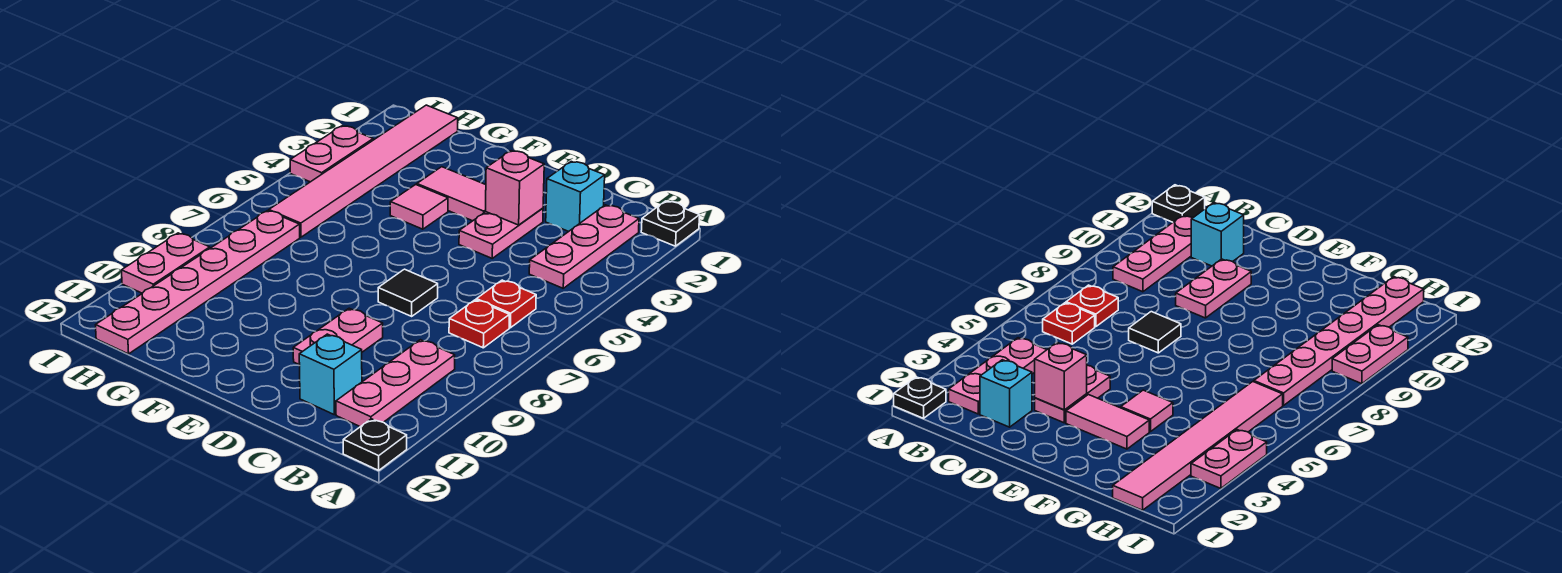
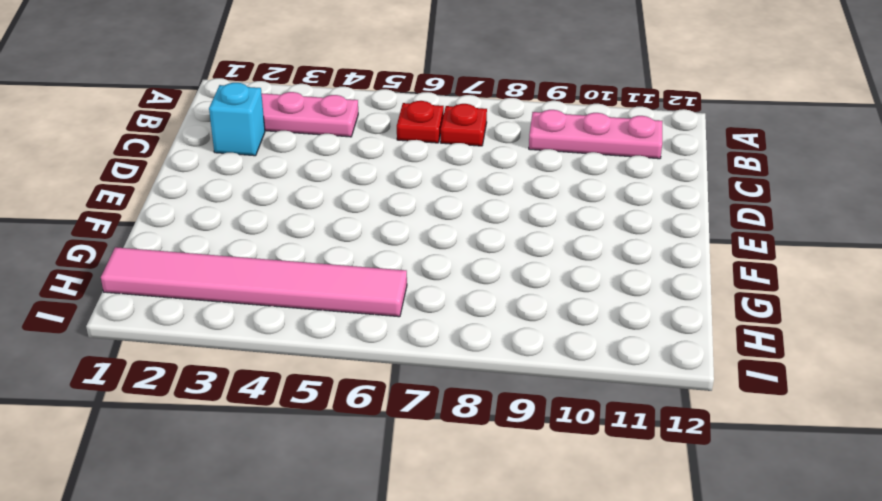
none -> black plate A1 level 1
none -> black plate A12 level 1
none -> cyan brick C11 level 1

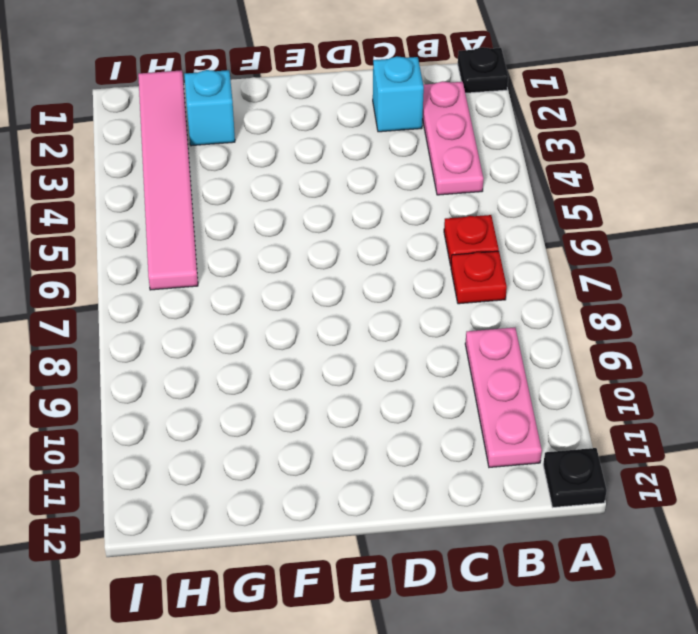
cyan brick G2 level 1 -> cyan brick C11 level 1
none -> pink plate D3:D4 level 1
none -> black tile D7 level 1
none -> pink plate D9:D10 level 1

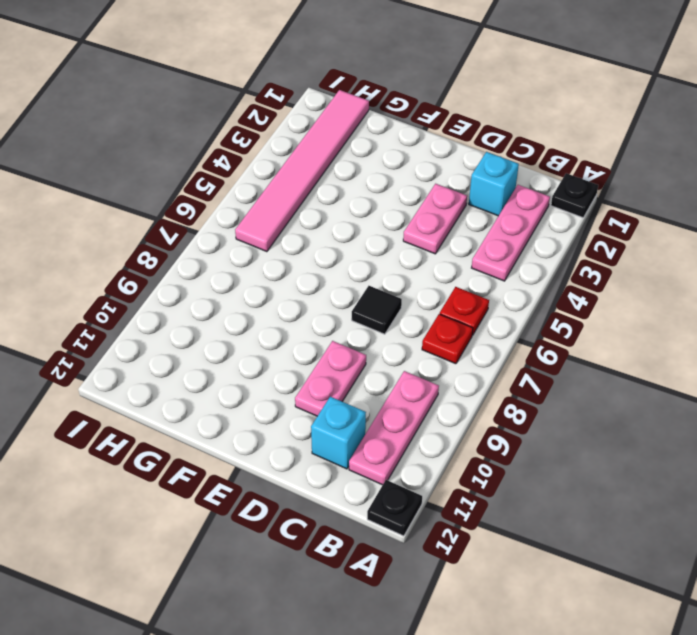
none -> pink tile E3:F3 level 1
none -> pink tile F4 level 1
none -> pink plate H7:H12 level 1

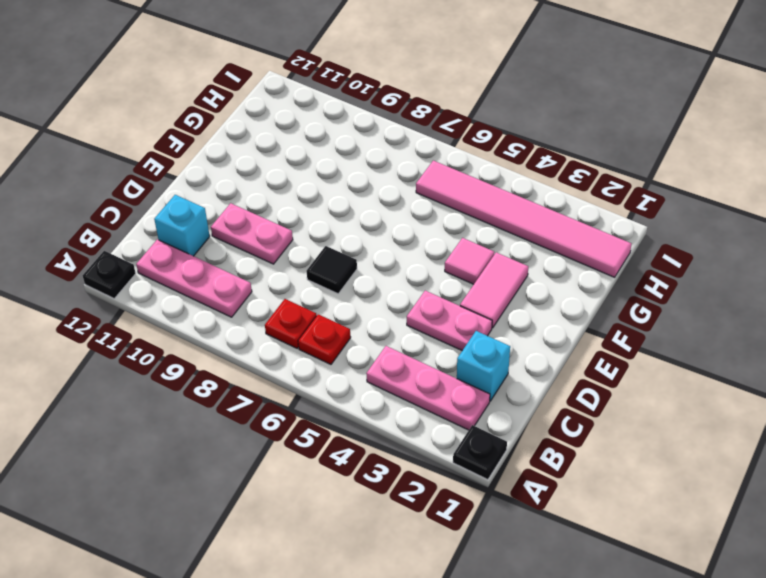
none -> pink plate H7:H12 level 1
none -> pink plate I3:I4 level 1
none -> pink plate I9:I10 level 1

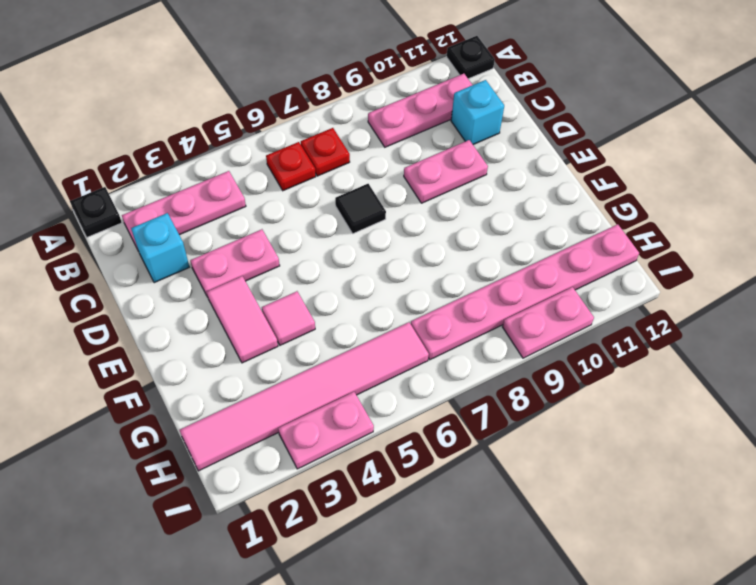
none -> pink brick D3 level 2

